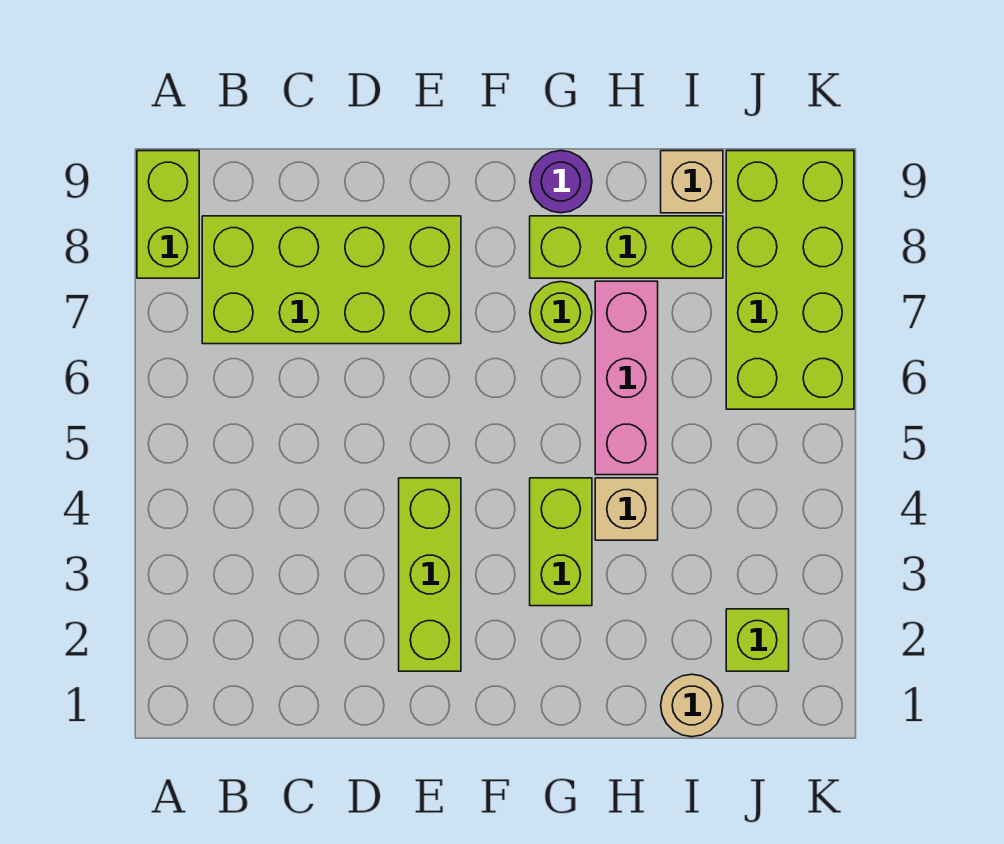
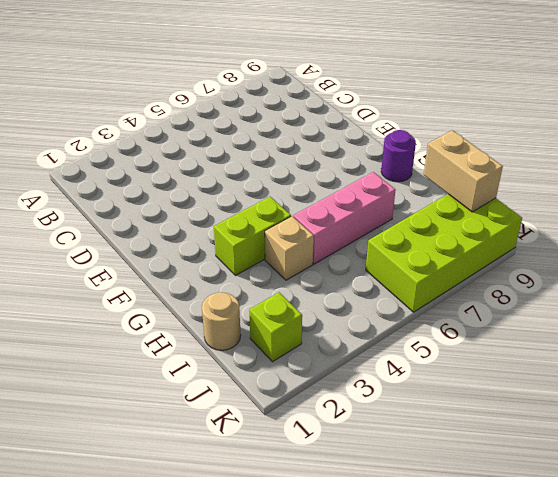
tan brick I9:J9 level 2 -> none
none -> lime brick A8:A9 level 1
none -> lime brick B7:E8 level 1
none -> lime brick E2:E4 level 1

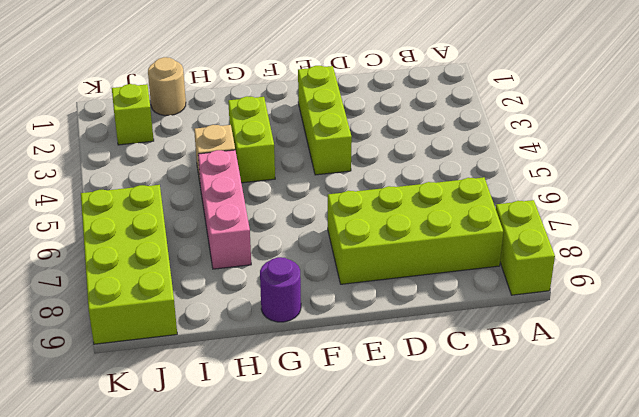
none -> lime round brick G7 level 1
none -> lime brick G8:I8 level 1
none -> tan brick I9 level 1

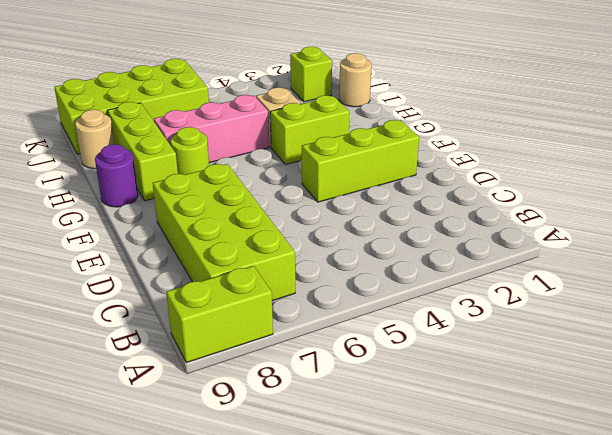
tan round brick I9 level 1 -> tan brick I9 level 1

